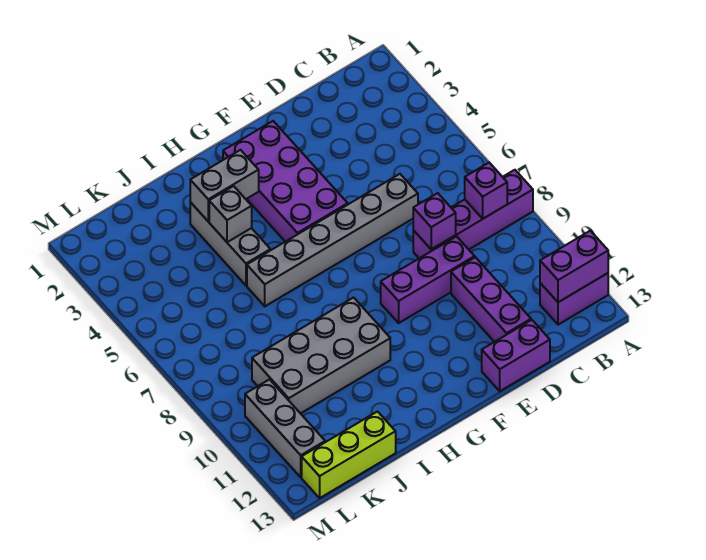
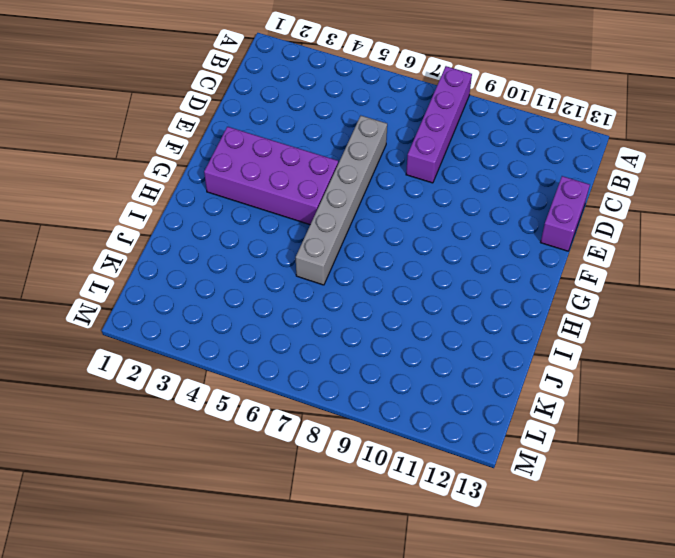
none -> purple brick A12:B12 level 1
none -> purple brick D9:F9 level 1
none -> purple brick D10:D12 level 1

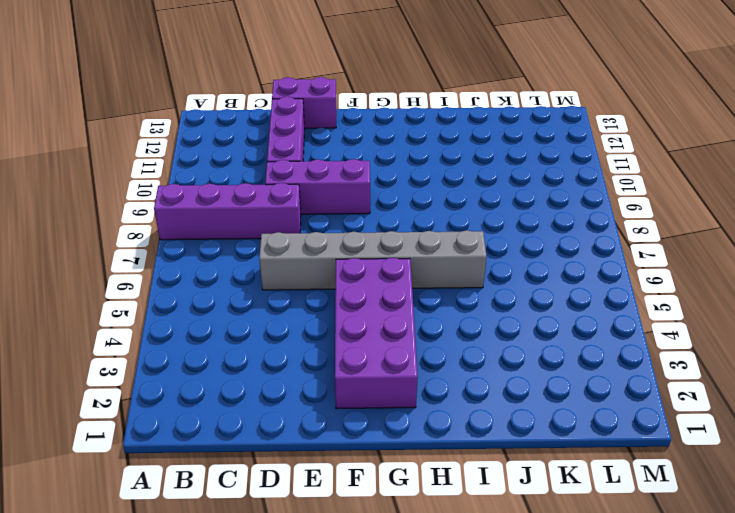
none -> purple brick A12:B12 level 1
none -> grey brick H9:K10 level 1
none -> grey brick I3:I5 level 1

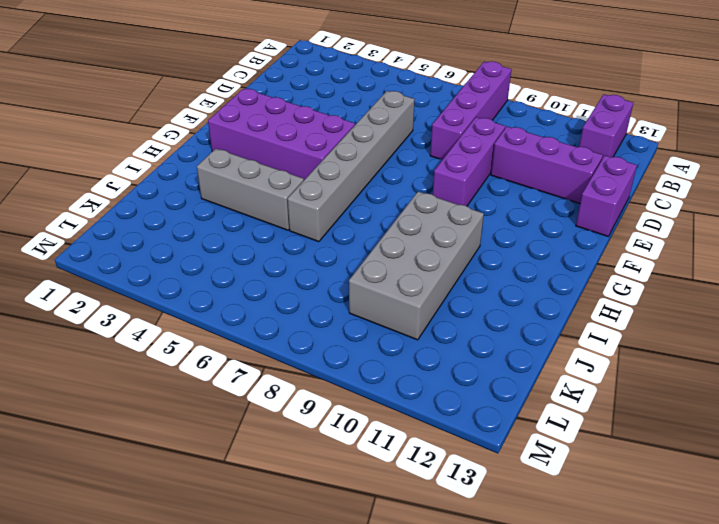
none -> lime brick J13:L13 level 1
none -> grey brick L10:L12 level 1
none -> purple brick A12:B12 level 2

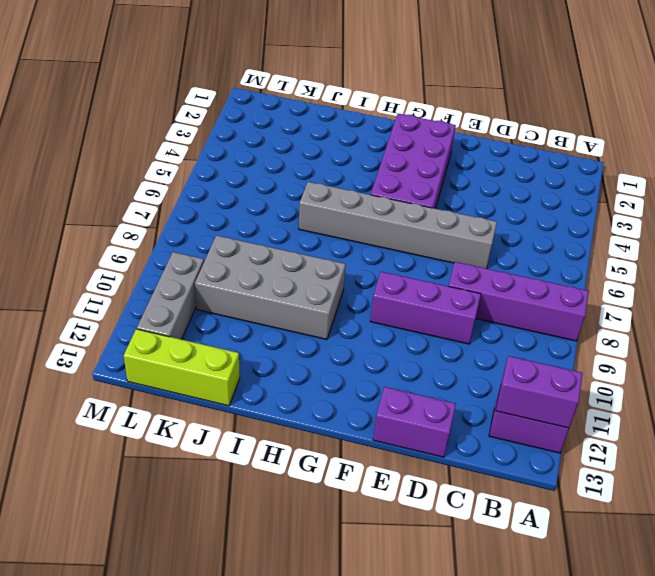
none -> purple brick D10:D12 level 1
none -> grey brick I3:I5 level 1
none -> purple brick B8 level 2

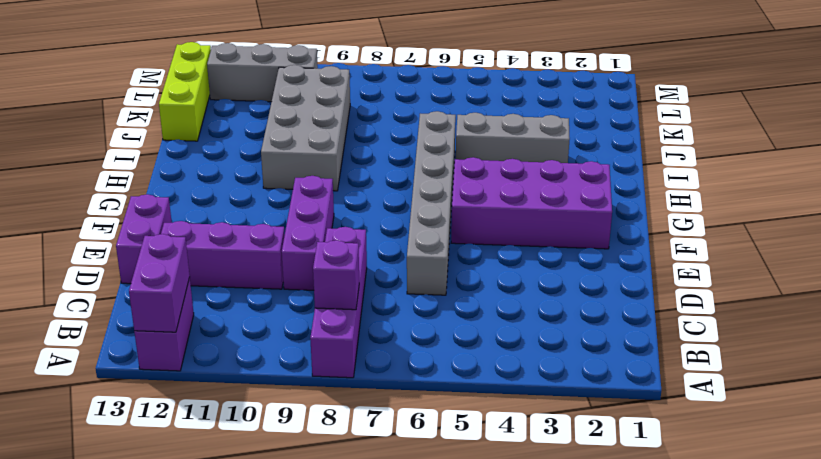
none -> purple brick D8 level 2
none -> grey brick H3:I3 level 2
none -> grey brick I4 level 2

